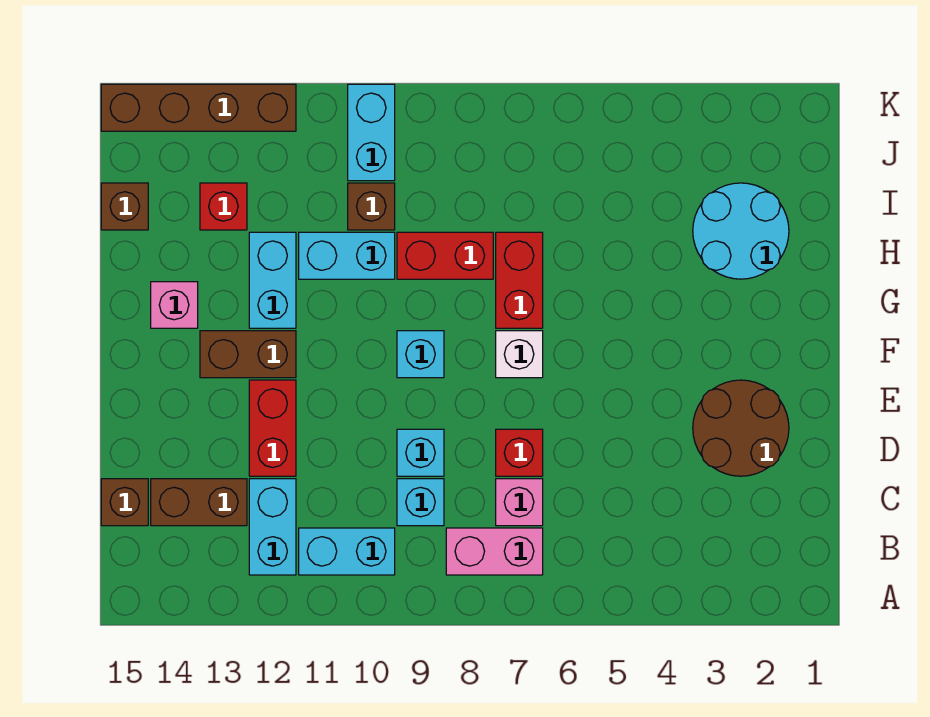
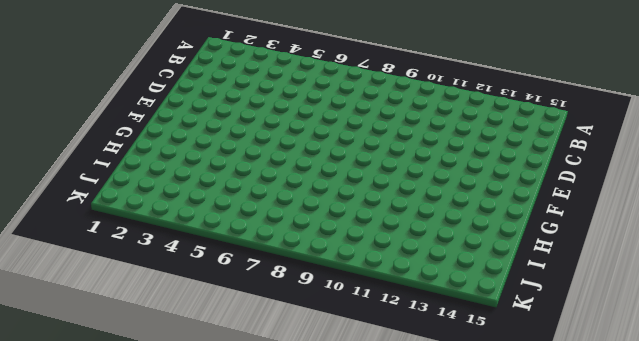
none -> pink brick B7:B8 level 1
none -> cyan brick B10:B11 level 1
none -> cyan brick B12:C12 level 1

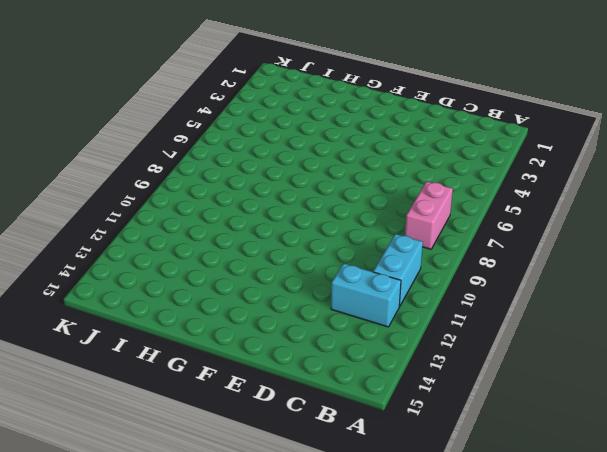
none -> pink brick C7 level 1
none -> cyan brick C9 level 1
none -> brown brick C13:C14 level 1

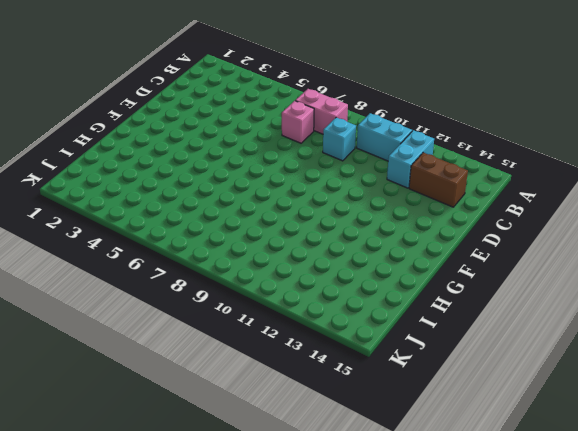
none -> brown brick C15 level 1
none -> brown round brick D2:E3 level 1
none -> red brick D7 level 1

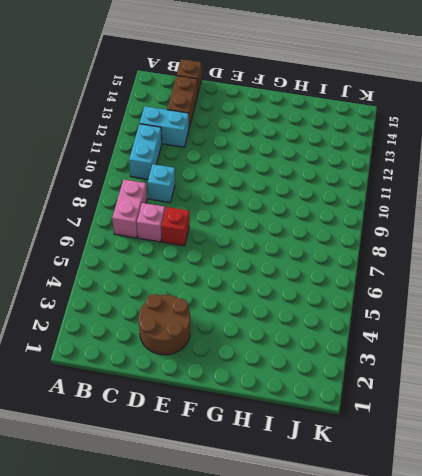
none -> cyan brick D9 level 1
none -> red brick D12:E12 level 1
none -> white brick F7 level 1

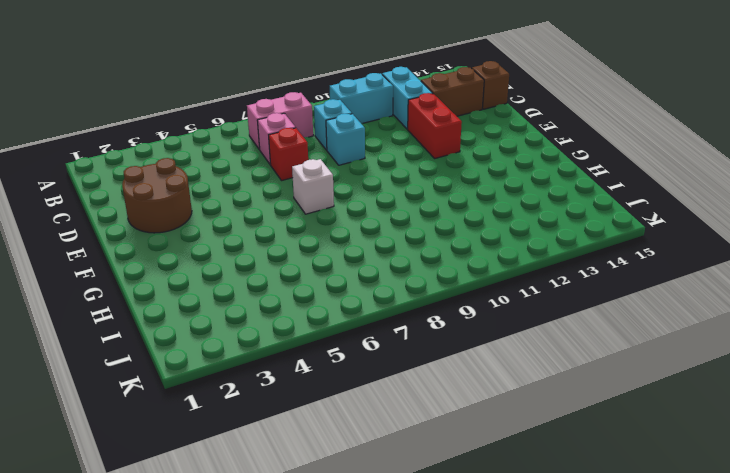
none -> cyan brick F9 level 1
none -> brown brick F12:F13 level 1
none -> red brick G7:H7 level 1

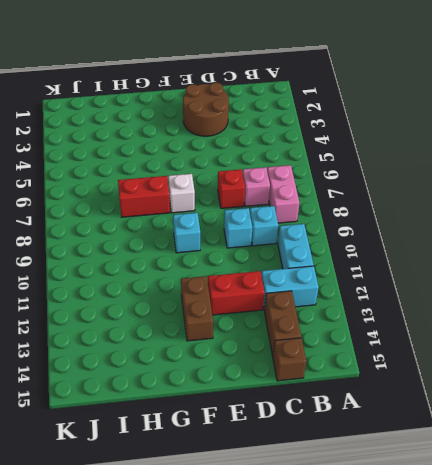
none -> cyan brick G12:H12 level 1
none -> pink brick G14 level 1
none -> cyan round brick H2:I3 level 1

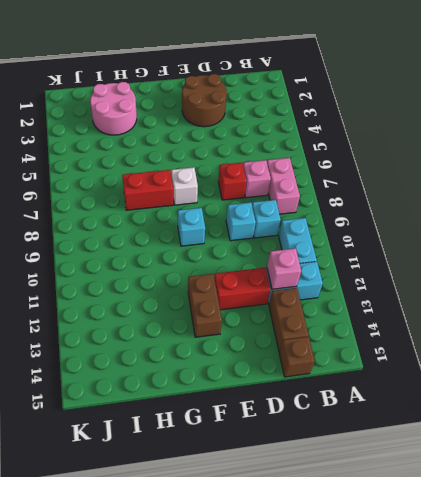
pink brick C12 level 2 -> pink brick G14 level 1
pink round brick H2:I3 level 1 -> cyan round brick H2:I3 level 1
none -> cyan brick G12:H12 level 1
none -> red brick H8:H9 level 1
none -> cyan brick H10:H11 level 1

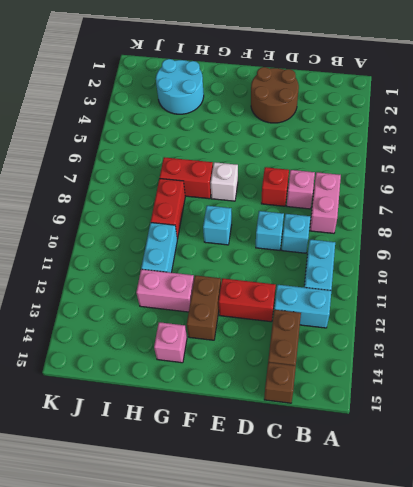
pink brick G12:H12 level 1 -> cyan brick G12:H12 level 1
none -> brown brick I10 level 1
none -> red brick I13 level 1
none -> brown brick I15 level 1

